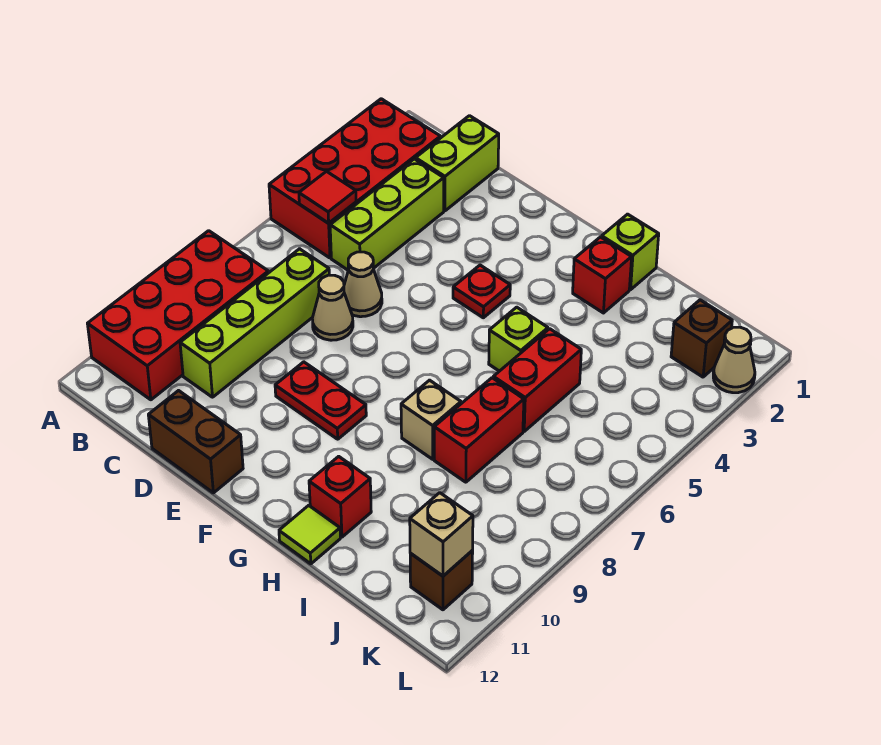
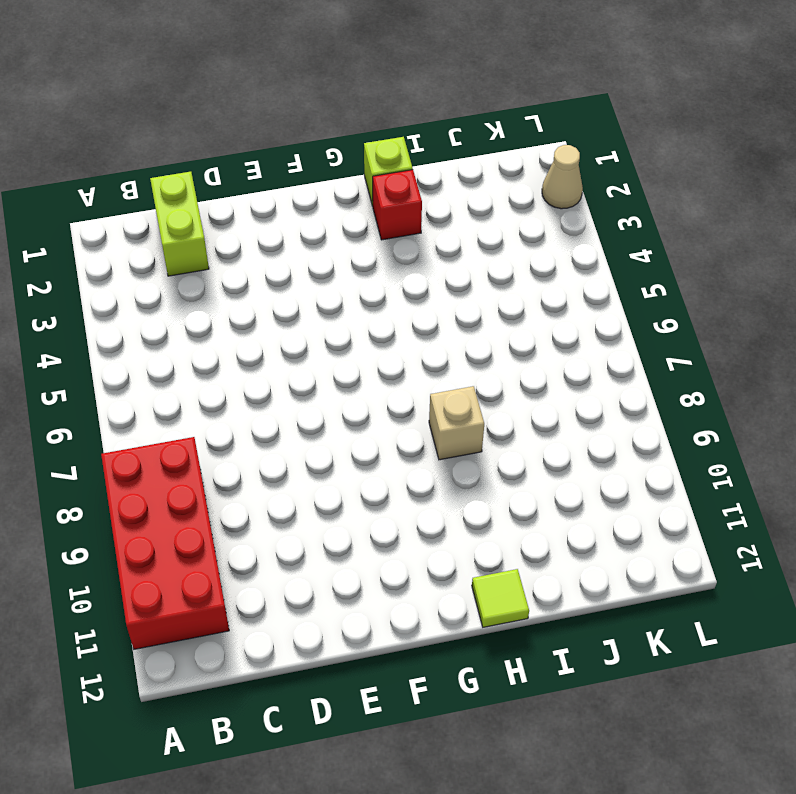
none -> red brick A2:B5 level 1
none -> lime brick C3:C5 level 1
none -> lime brick C7:C10 level 1

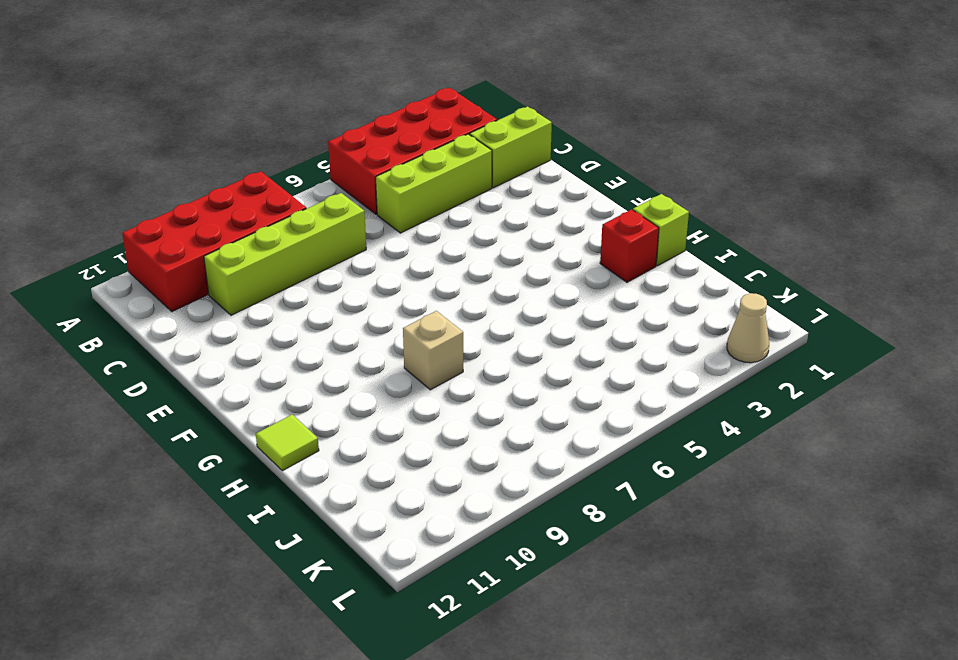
none -> tan cone D6 level 1
none -> tan cone D7 level 1
none -> brown brick D12:E12 level 1

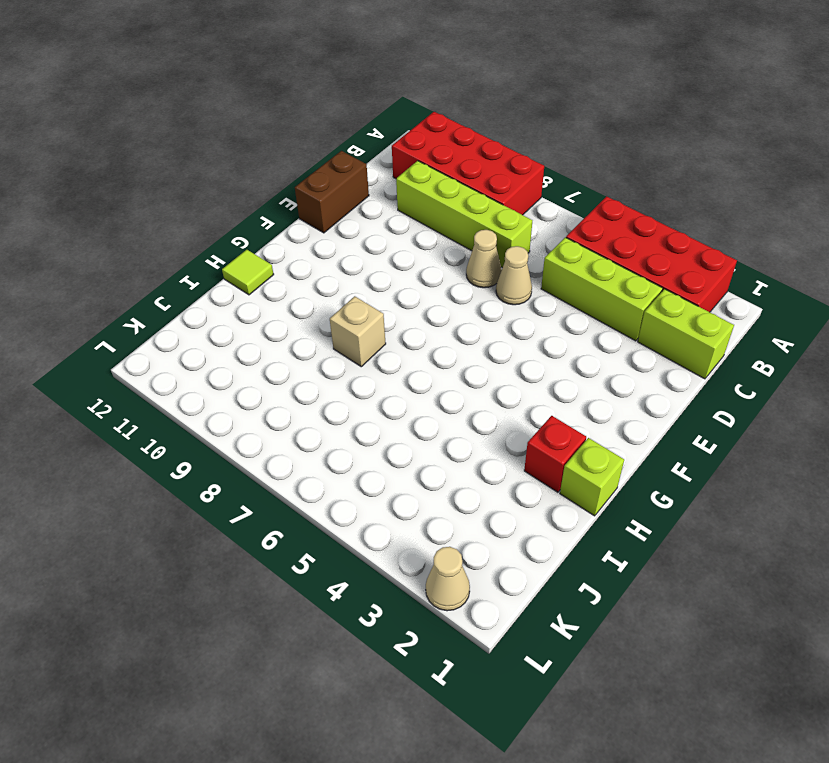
none -> red plate E9:F9 level 1
none -> red plate F4 level 1
none -> lime brick H5 level 1

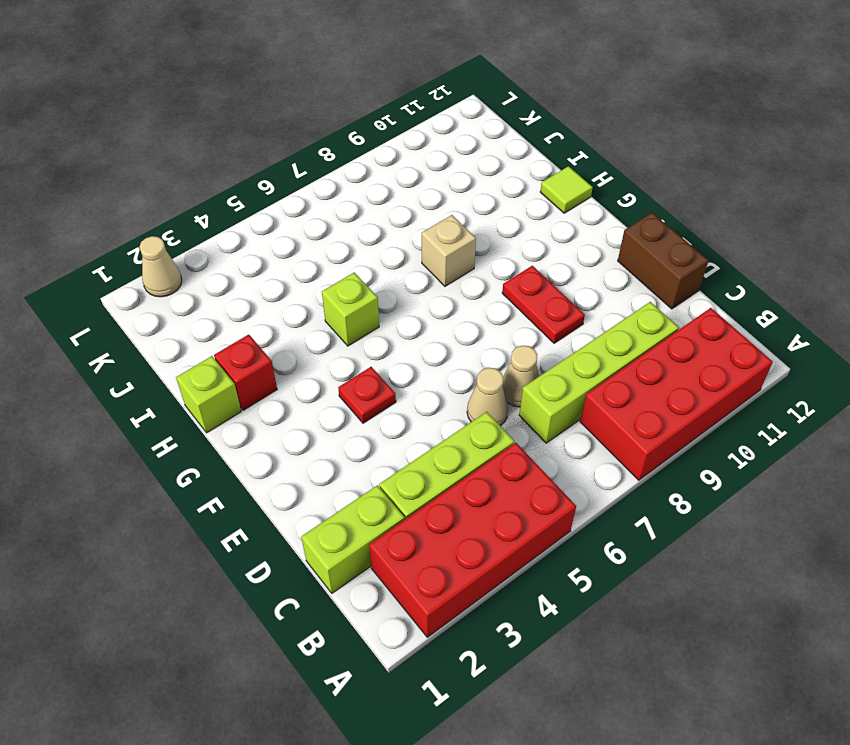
none -> red brick H11 level 1
none -> red brick I5:I6 level 1
none -> red brick I7:I8 level 1

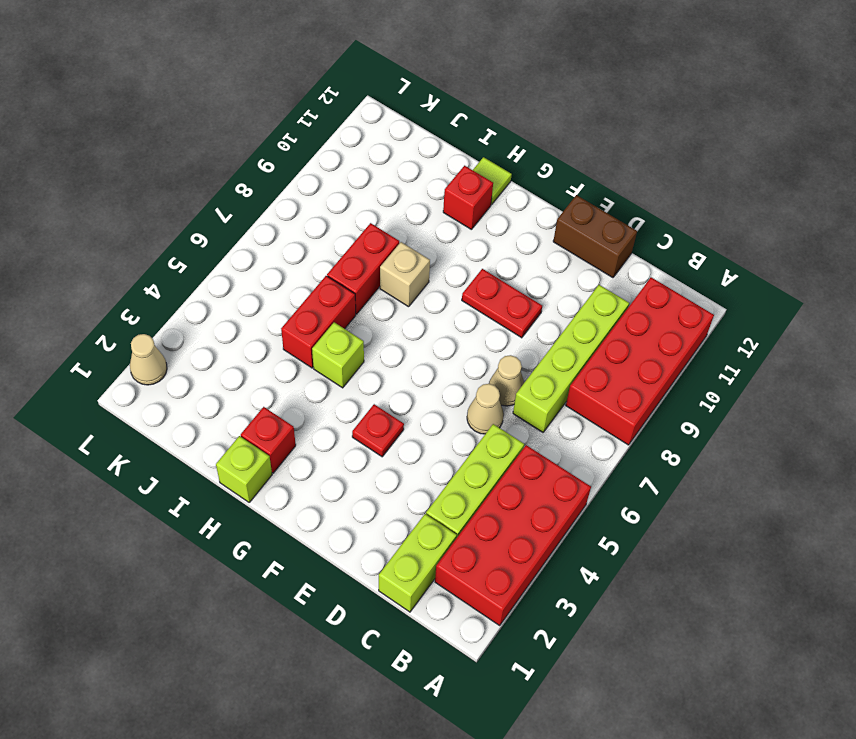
none -> brown brick K2 level 1
none -> brown brick K11 level 1
none -> red tile B5 level 2

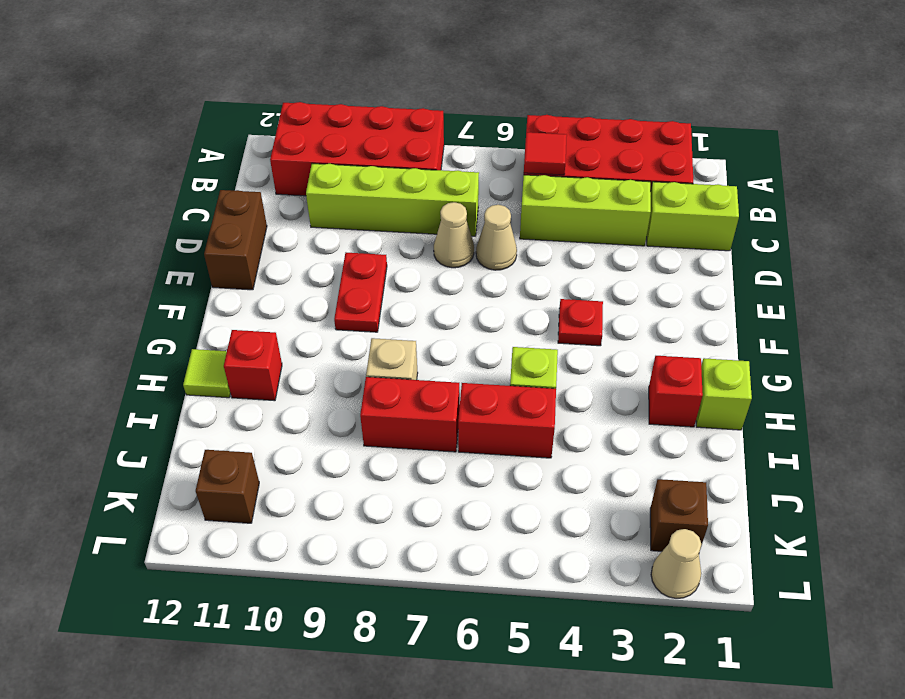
none -> tan brick K11 level 2

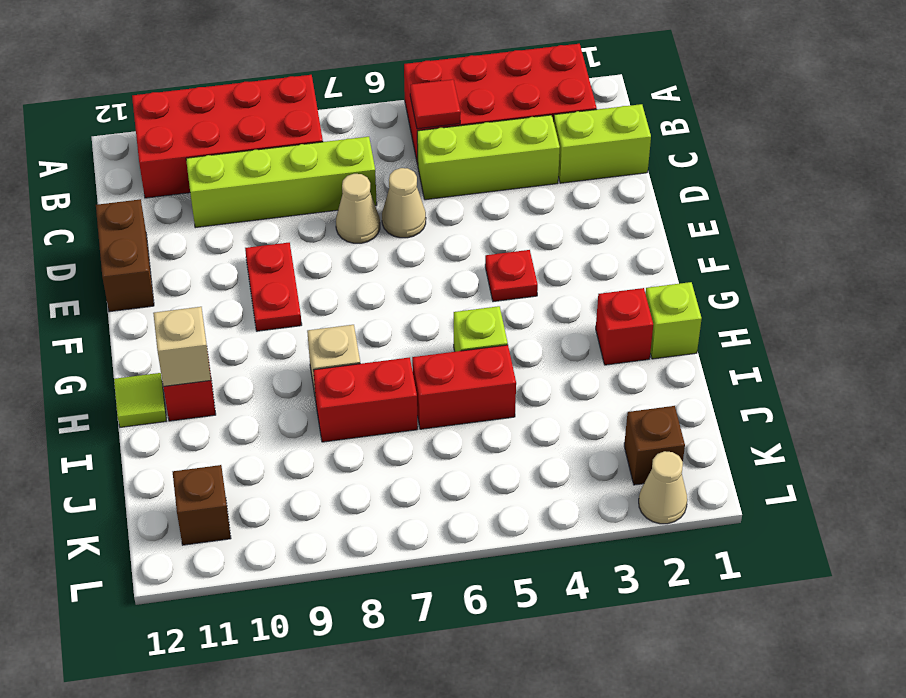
tan brick H11 level 2 -> tan brick K11 level 2

